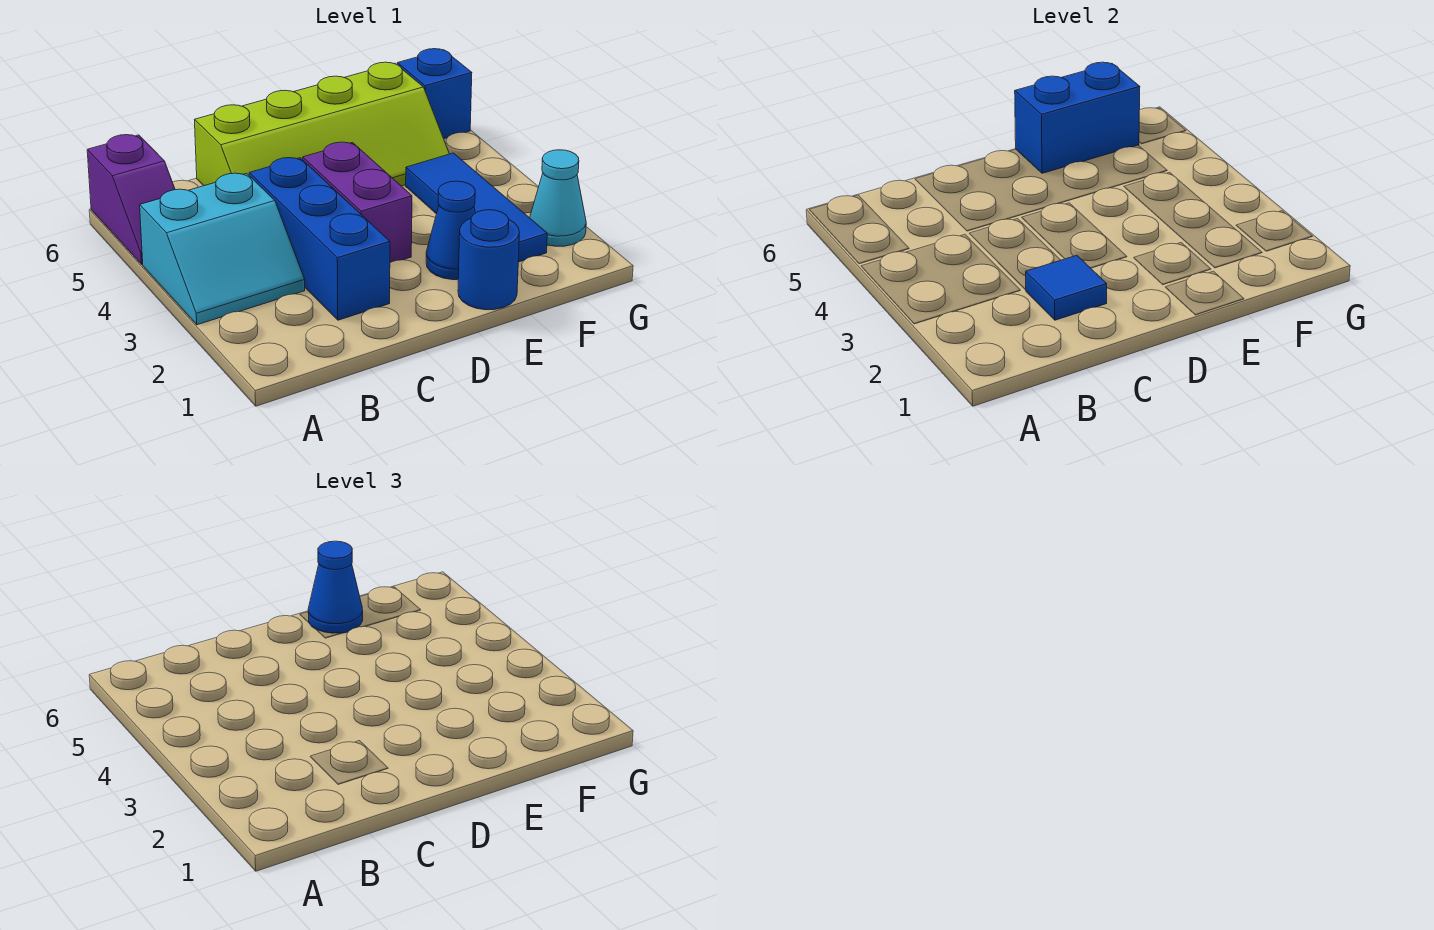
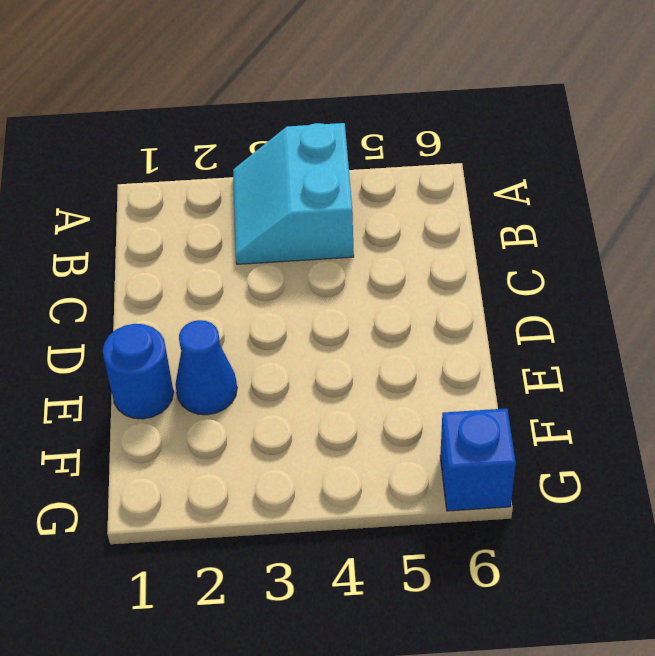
none -> purple slope A5:A6 level 1 top 6
none -> blue brick C2:C4 level 1
none -> lime slope C5:F6 level 1 top 6

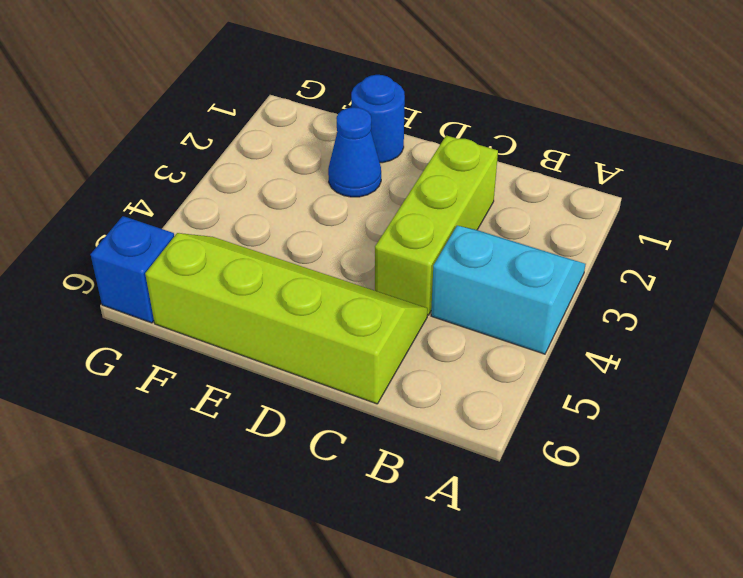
lime brick C2:C4 level 1 -> blue brick C2:C4 level 1
none -> purple slope A5:A6 level 1 top 6
none -> purple brick D3:D4 level 1
none -> blue tile F2:F4 level 1

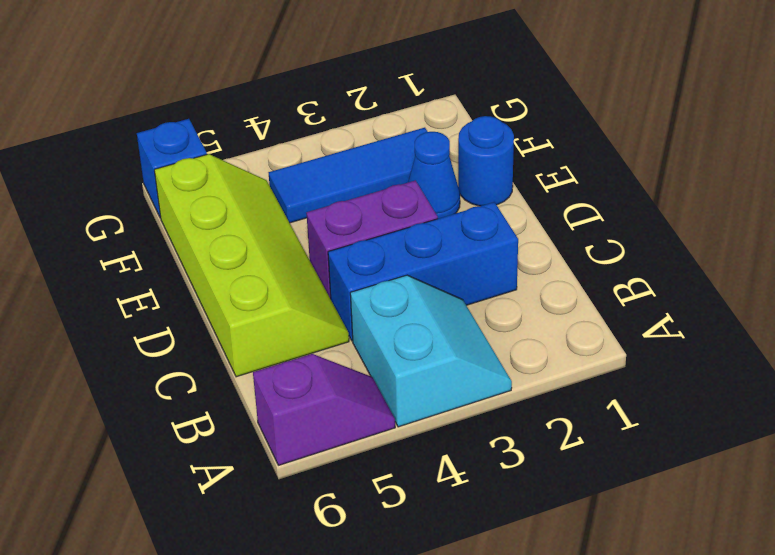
none -> cyan cone G2 level 1
none -> blue tile C2 level 2
none -> blue brick E6:F6 level 2

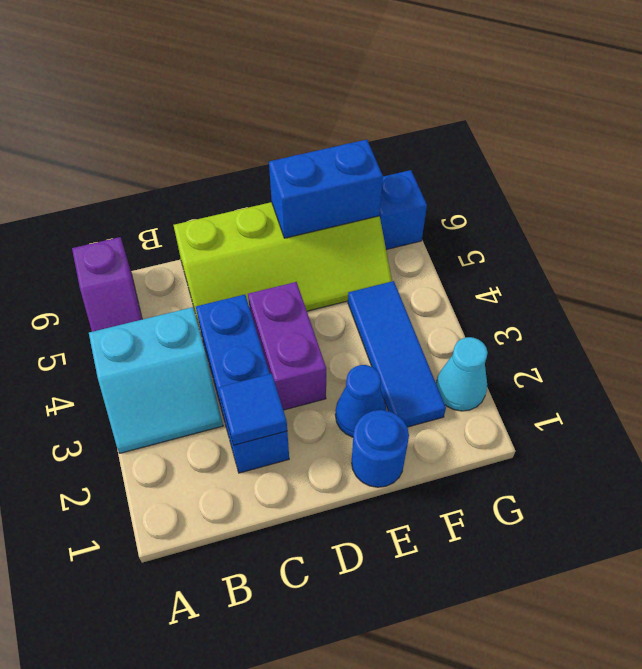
none -> blue cone E6 level 3

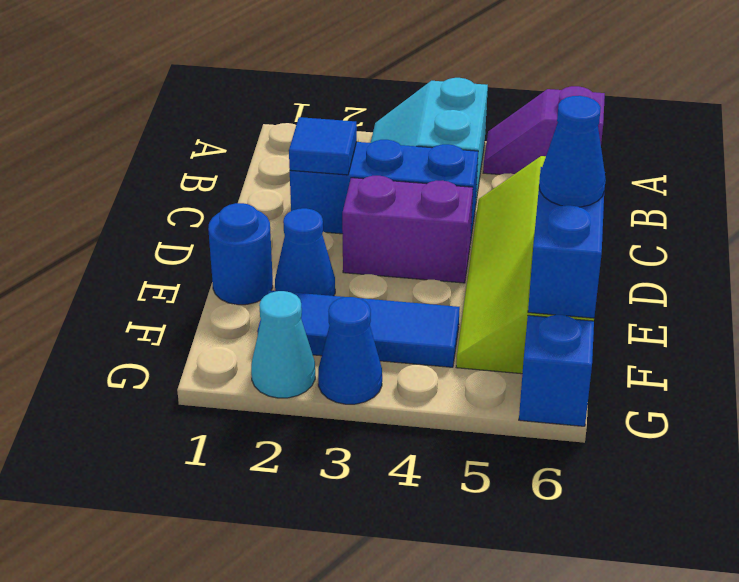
blue cone G3 level 1 -> none

